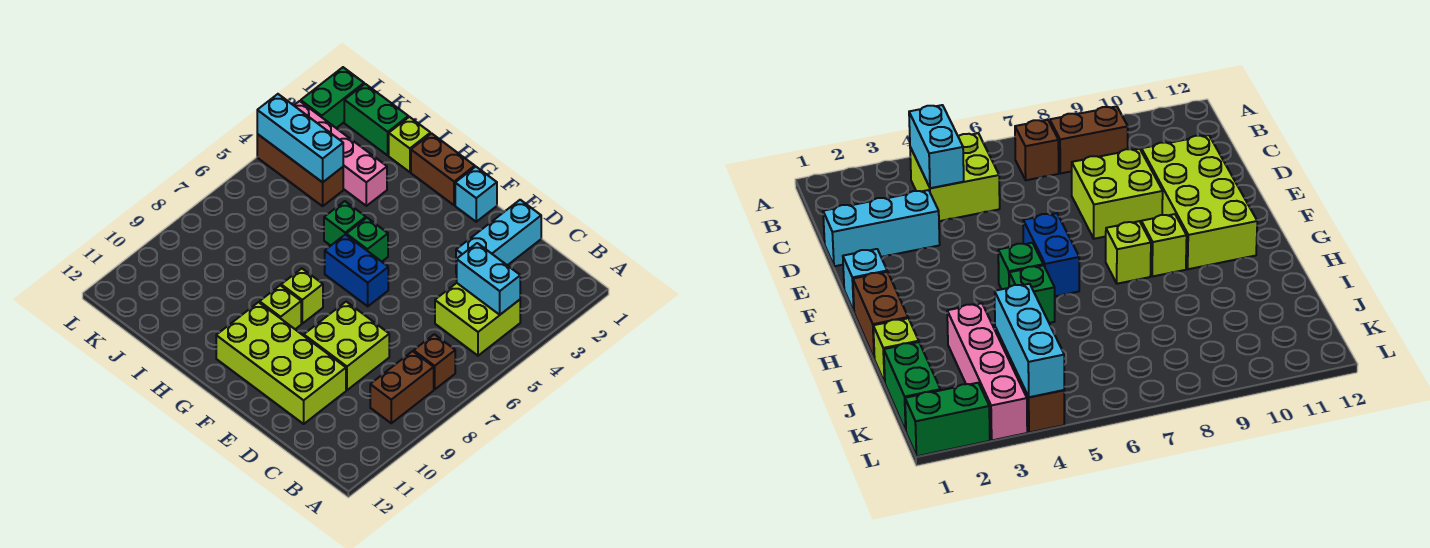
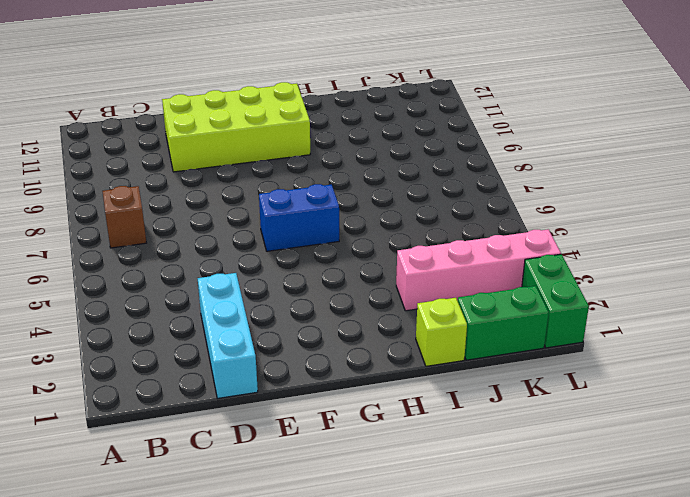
none -> lime brick B4:C5 level 1
none -> brown brick B8:B9 level 1
none -> lime brick D8:E9 level 1

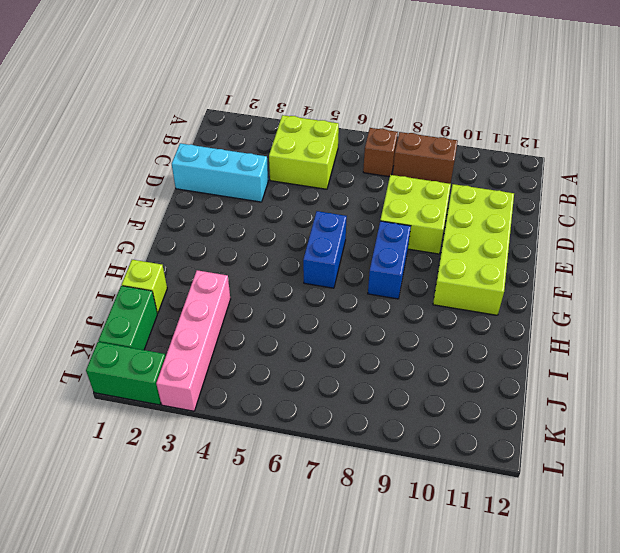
blue brick F8:G8 level 1 -> lime brick G8 level 1
none -> cyan brick F1 level 1
none -> brown brick G1:H1 level 1
none -> green brick G5 level 1

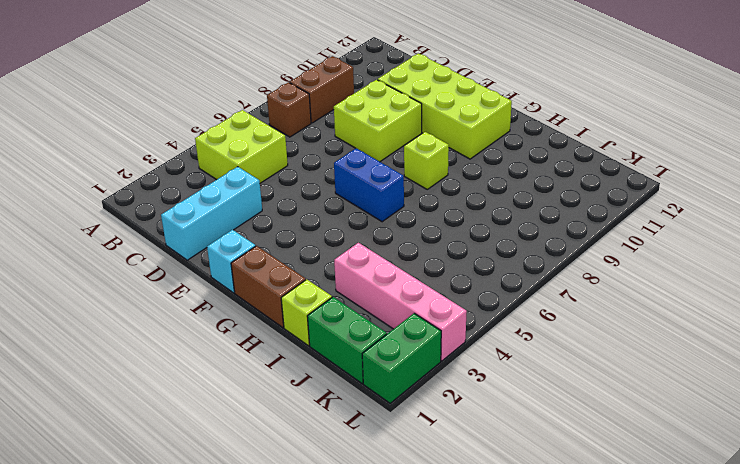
none -> green brick G5 level 1
none -> lime brick G9 level 1
none -> green brick H5 level 1

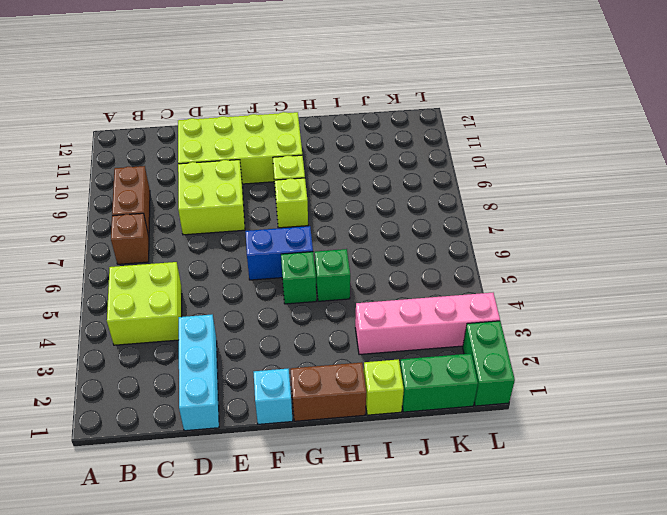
none -> brown brick J4:L4 level 1
none -> cyan brick B4:C4 level 2
none -> cyan brick J4:L4 level 2

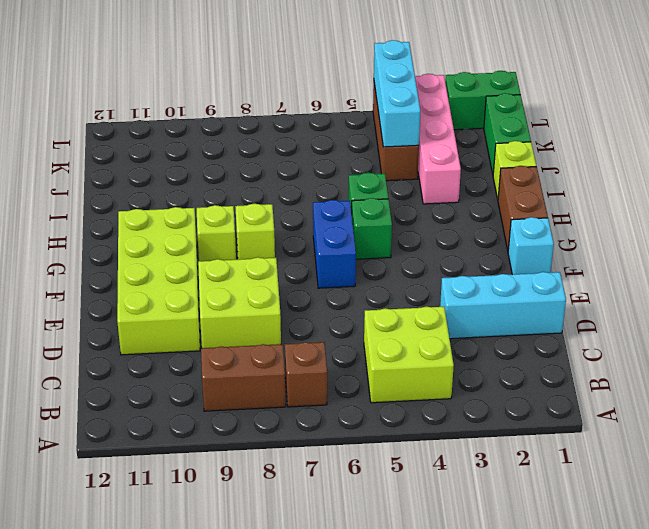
none -> cyan brick B4:C4 level 2

